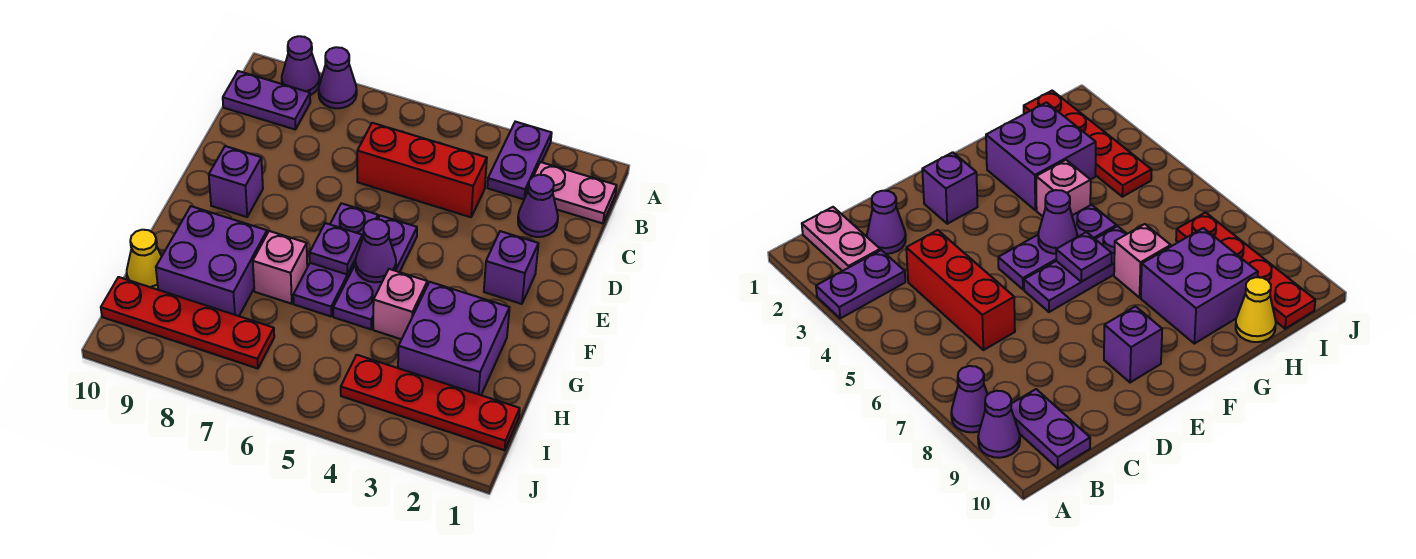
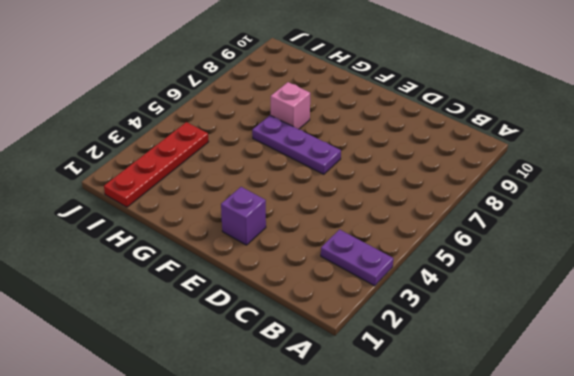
none -> purple cone A8 level 1
none -> purple cone A9 level 1
none -> pink plate B1:B2 level 1

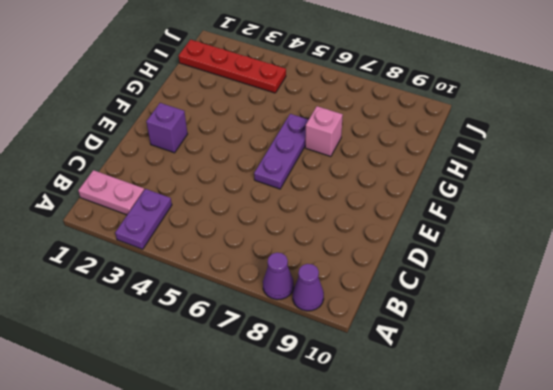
none -> purple plate B9:B10 level 1
none -> purple cone C2 level 1
none -> red brick C4:C6 level 1

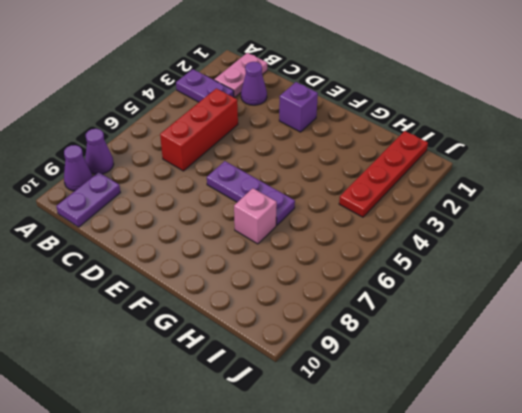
none -> purple plate E5:G5 level 1
none -> purple brick E9 level 1
none -> purple brick G2:H3 level 1

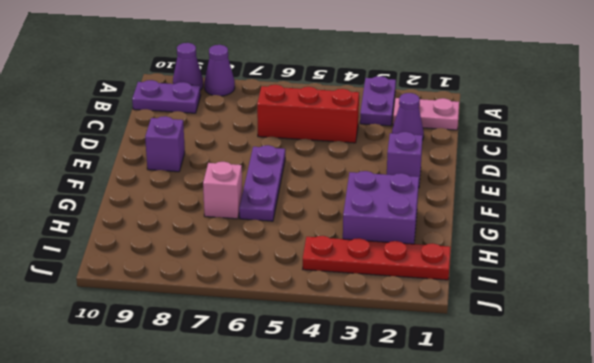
none -> purple plate E5:G5 level 1
none -> pink brick G4 level 1
none -> purple brick G8:H9 level 1

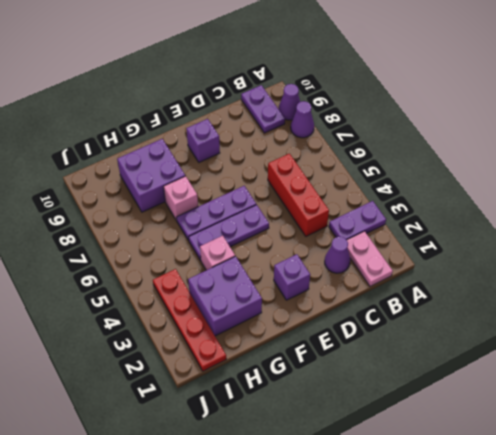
none -> yellow cone H10 level 1
none -> red plate I7:I10 level 1
none -> purple cone F5 level 2

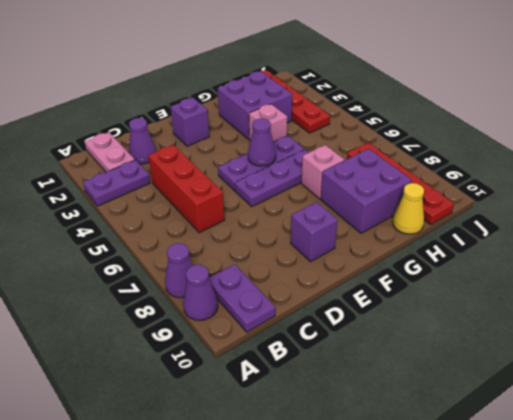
none -> purple plate F6 level 2

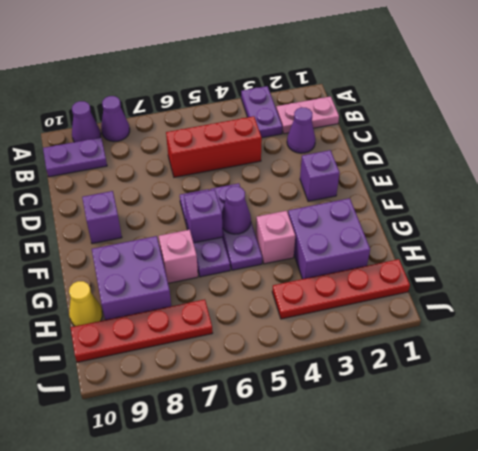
purple brick F6 level 2 -> purple plate F6 level 2

